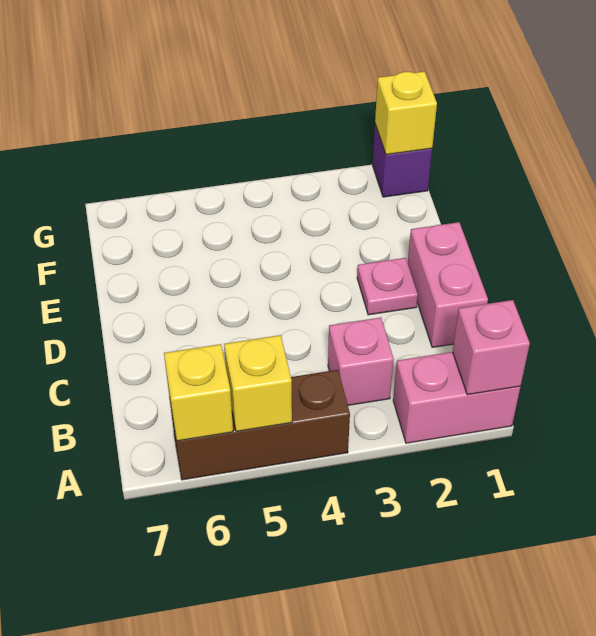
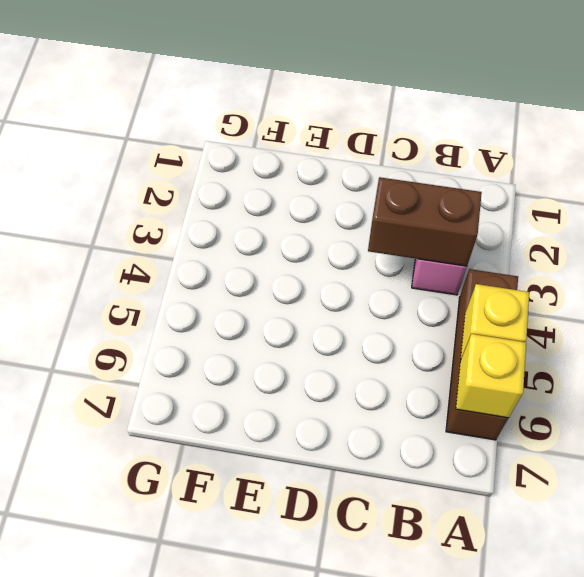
brown brick B3:C3 level 2 -> none
none -> pink brick A1:A2 level 1
none -> pink brick C1:D1 level 1

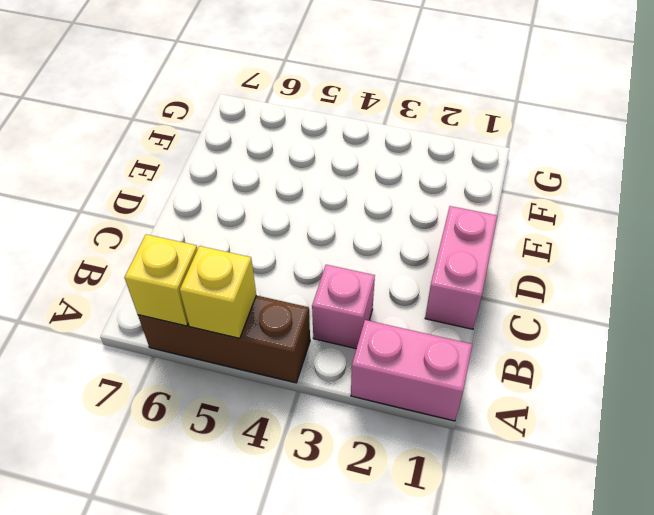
none -> pink plate D2 level 1
none -> purple brick G1 level 1

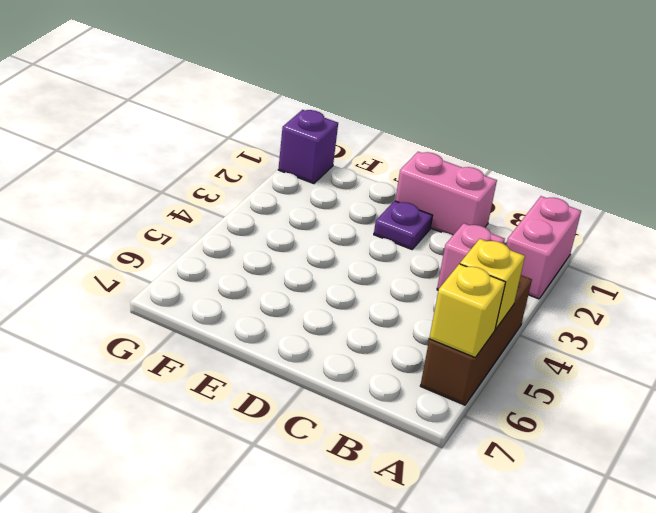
purple plate D2 level 1 -> pink plate D2 level 1
none -> pink brick A1 level 2
none -> yellow brick G1 level 2

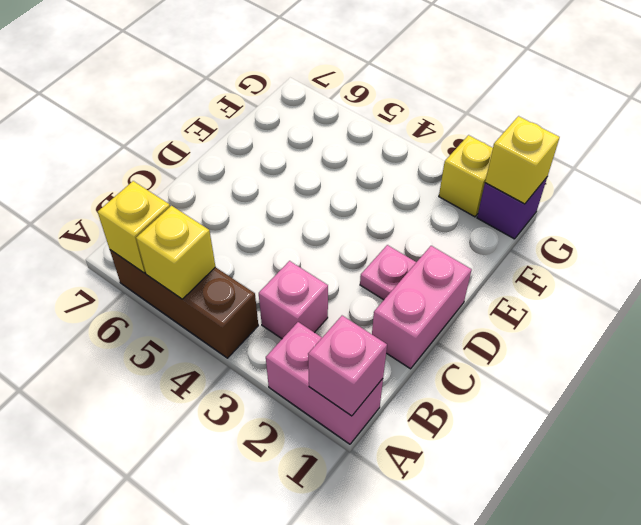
yellow brick G2 level 1 -> none

